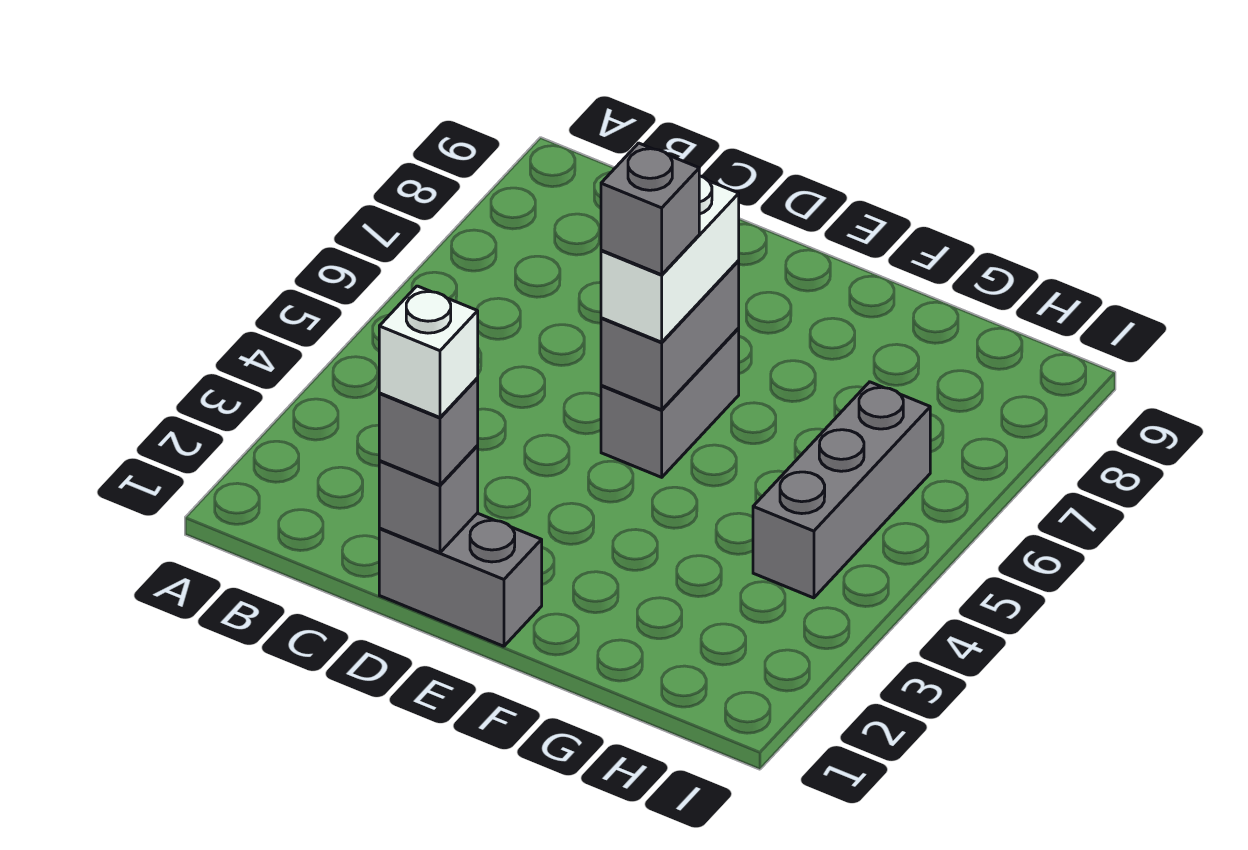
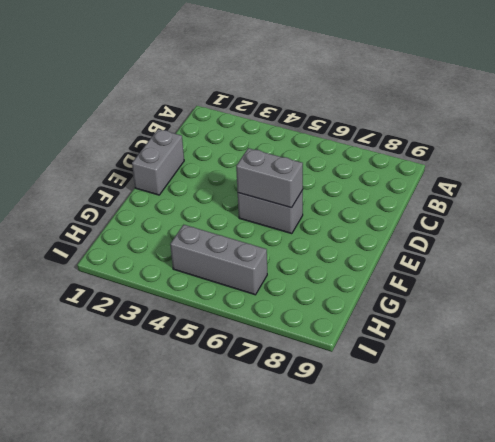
none -> grey brick D1 level 2
none -> grey brick D1 level 3

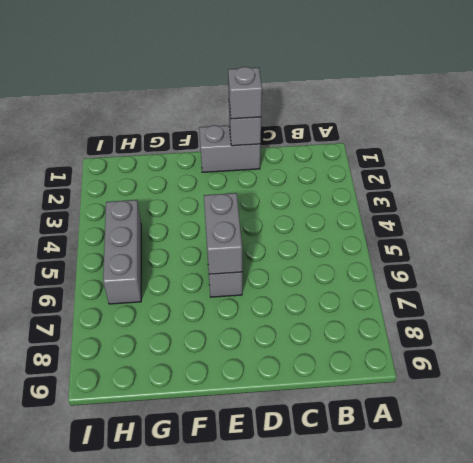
none -> white brick E5:E6 level 3
none -> white brick D1 level 4

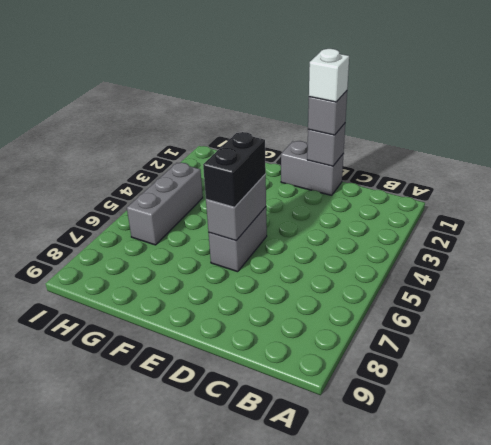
black brick E5:E6 level 3 -> white brick E5:E6 level 3
none -> grey brick E5 level 4

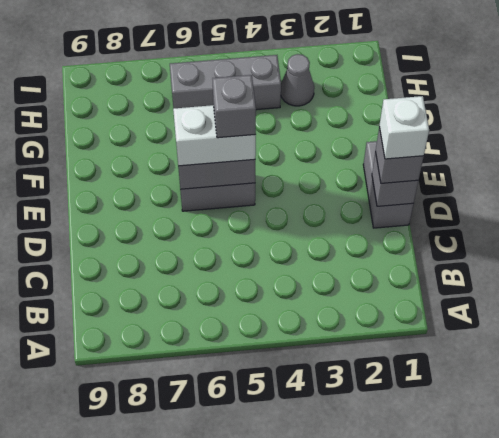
grey cone H3 level 1 -> none

